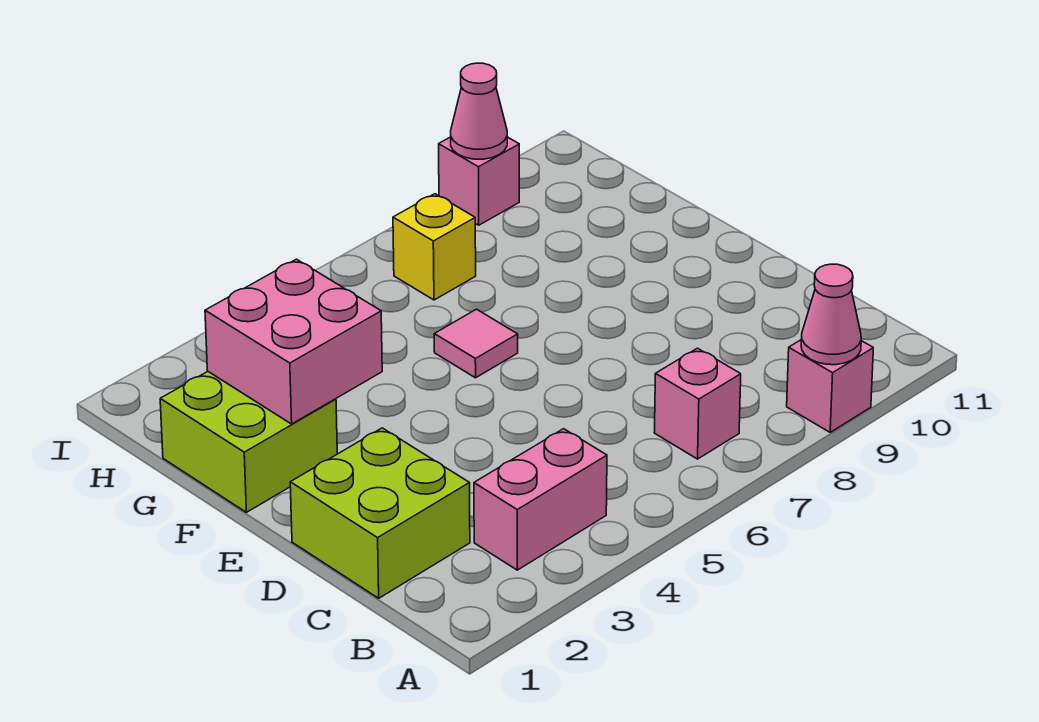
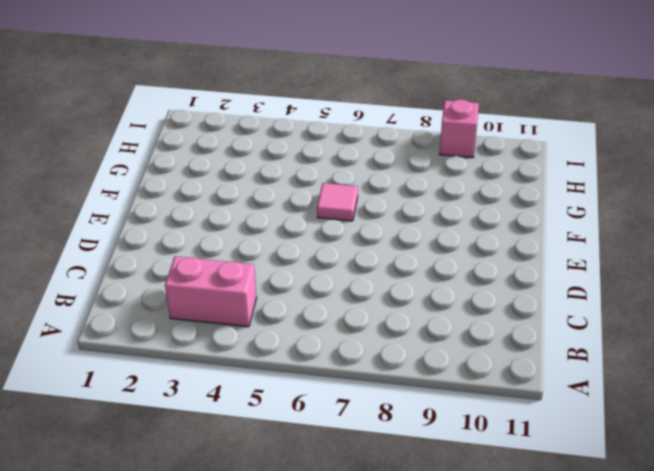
none -> pink brick A9 level 1
none -> pink brick B7 level 1

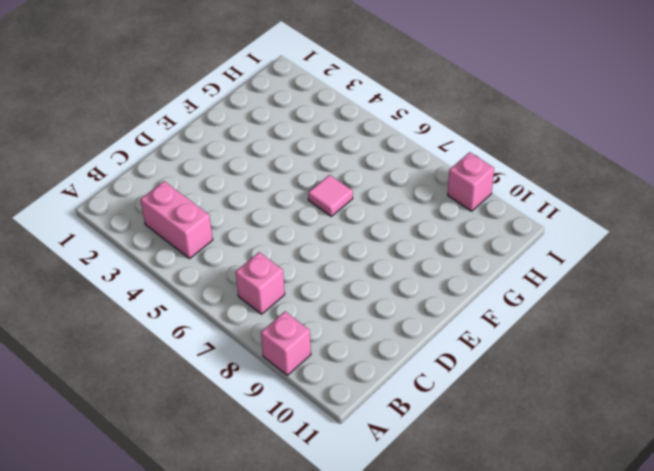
none -> lime brick C1:D2 level 1
none -> lime brick F1:G2 level 1

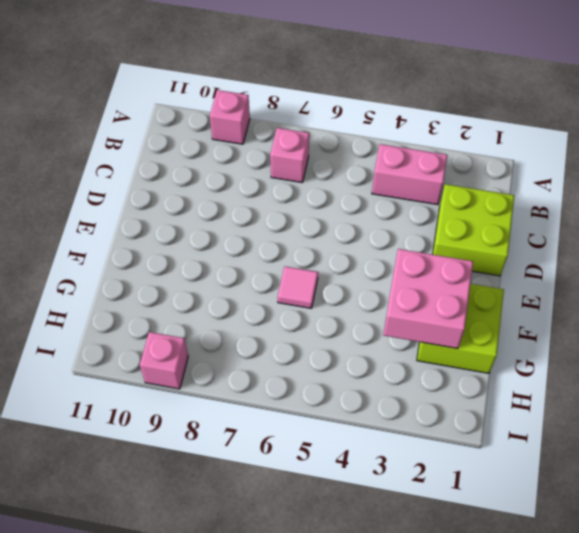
none -> yellow brick H7 level 1
none -> pink cone A9 level 2

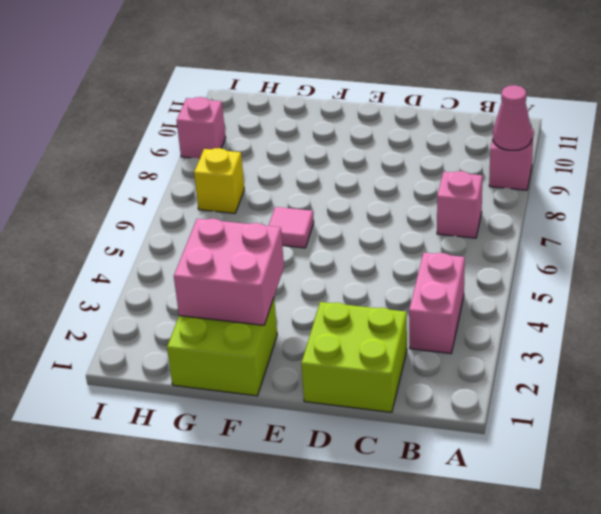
none -> pink cone I9 level 2

